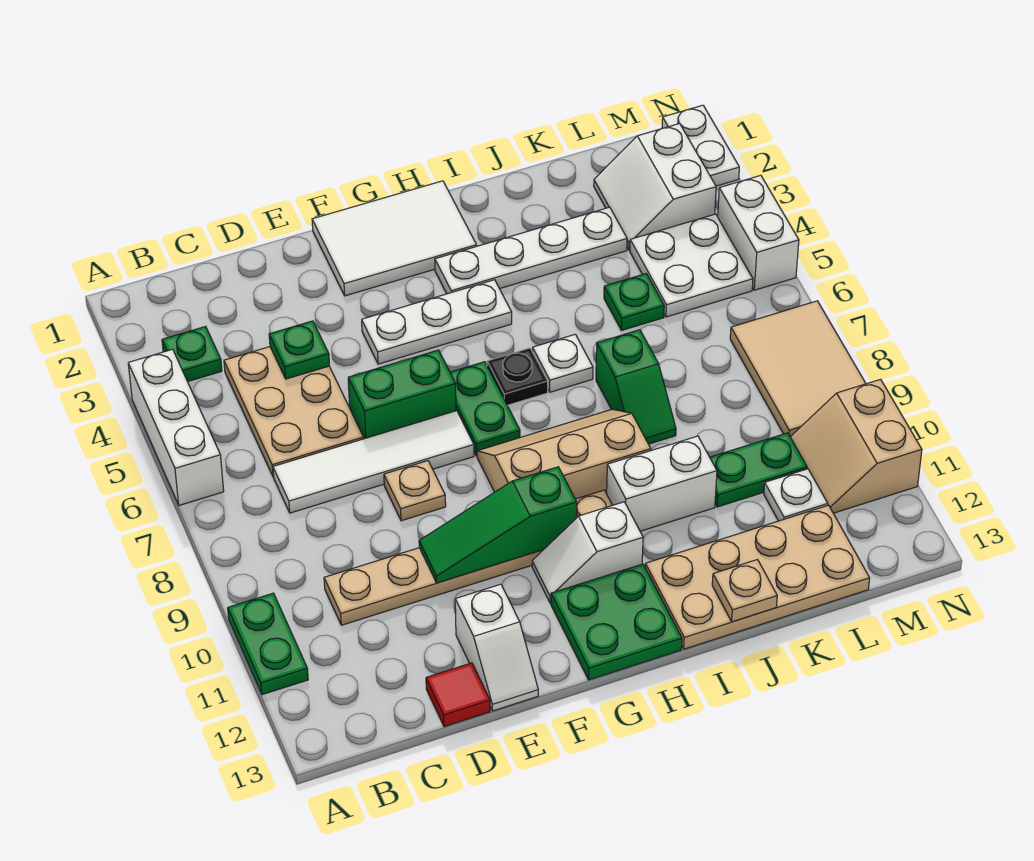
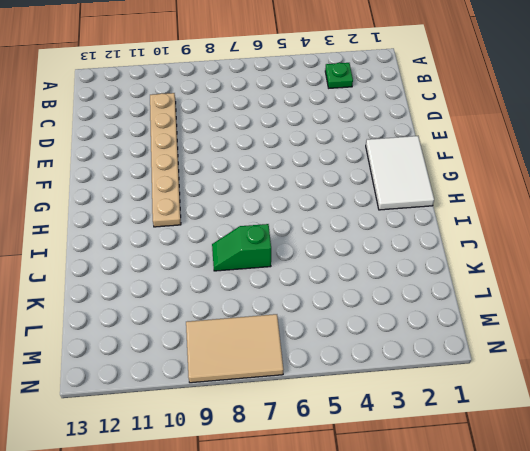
none -> white brick A4:A6 level 1
none -> green plate A10:A11 level 1
none -> tan plate C4:D6 level 1
none -> white tile C7:F7 level 1

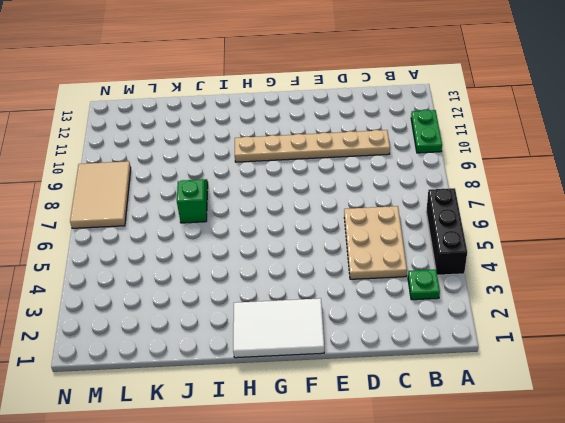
black brick A4:A6 level 1 -> white brick A4:A6 level 1
none -> white tile C7:F7 level 1
none -> red tile D13 level 1
none -> green brick E6:F6 level 1
none -> tan plate E8 level 1

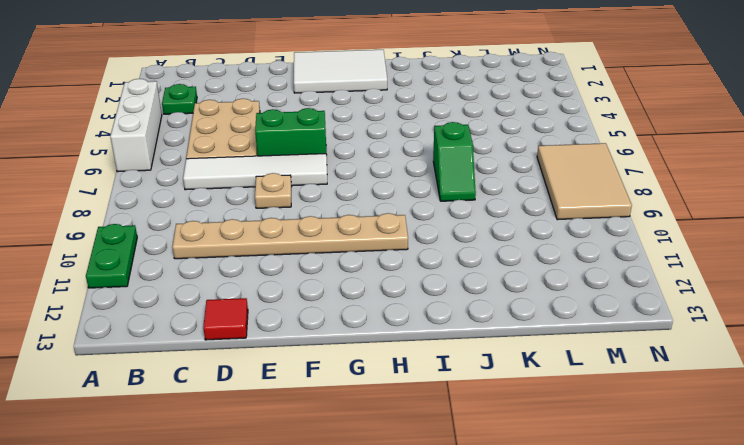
none -> white slope E12:E13 level 1 top 12
none -> white plate F4:H4 level 1
none -> green plate G6:G7 level 1
none -> tan slope G8:I9 level 1 top 9

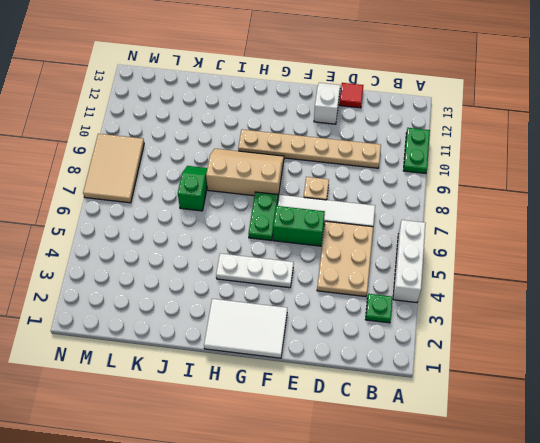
tan slope G8:I9 level 1 top 8 -> tan slope G8:I9 level 1 top 9
none -> white slope G11:H11 level 1 top H
none -> green plate G12:H13 level 1
none -> white plate H3:K3 level 1
none -> black plate H6 level 1

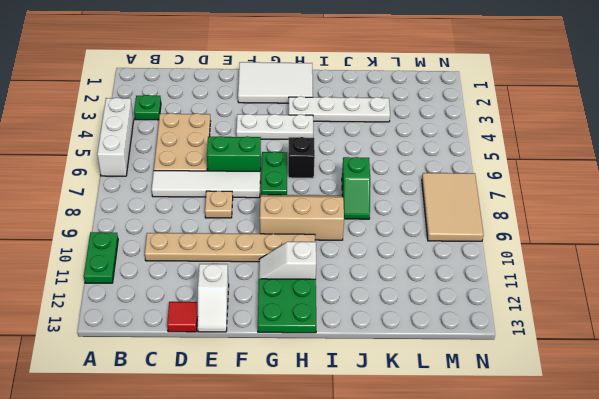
black brick H6 level 1 -> black plate H6 level 1
none -> white plate I6 level 1
none -> white brick I10:J10 level 1
none -> tan plate I12:L13 level 1
none -> green plate K5 level 1

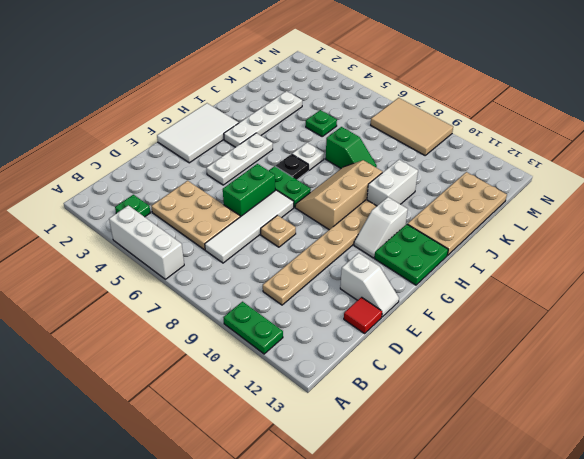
none -> green plate K10:L10 level 1
none -> white slope L2:M3 level 1 top M
none -> white plate L4:M5 level 1
none -> white plate L11 level 1

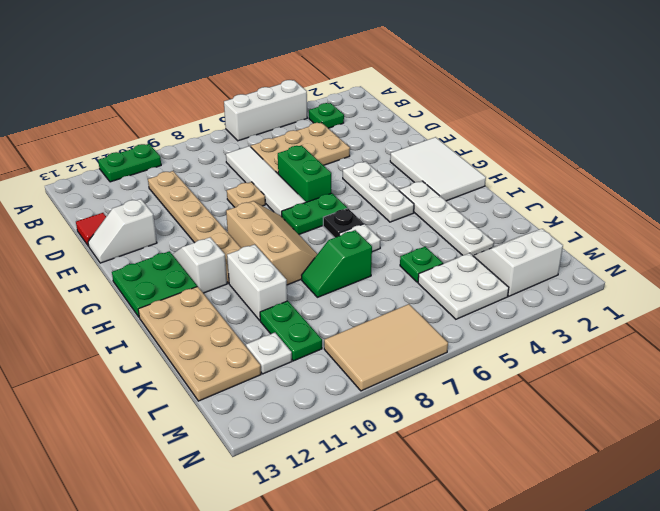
none -> tan slope M10:N11 level 1 top N
none -> white plate N1:N2 level 1
none -> white brick N4:N5 level 1
none -> green plate D4 level 2

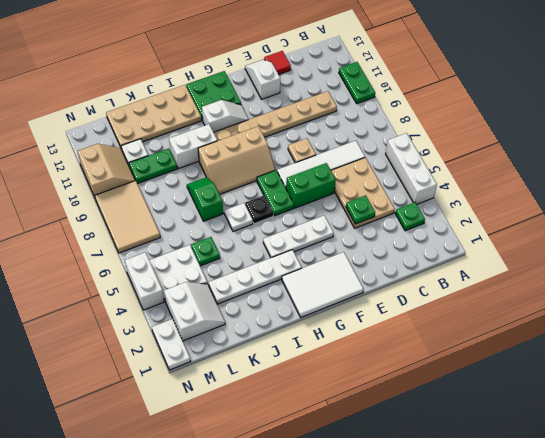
none -> green slope E10:G10 level 2 top G
none -> tan plate J13 level 2

